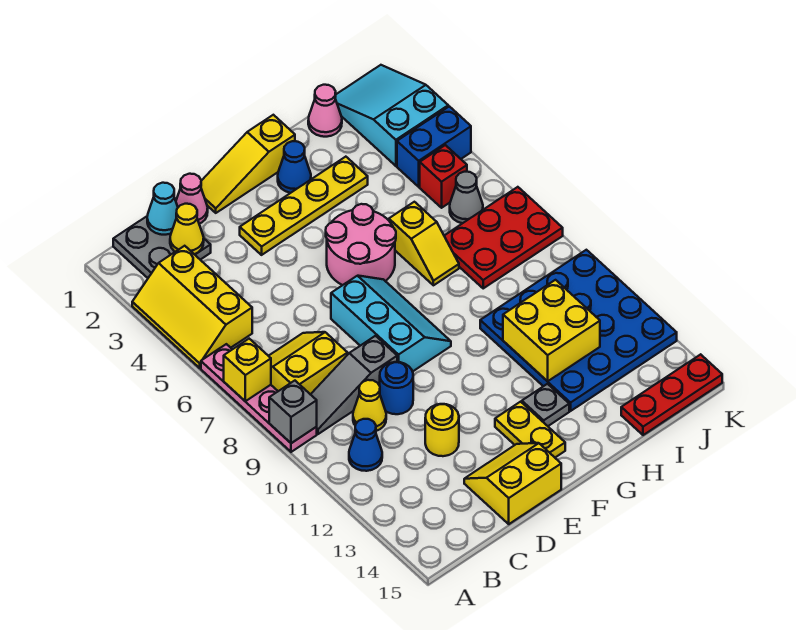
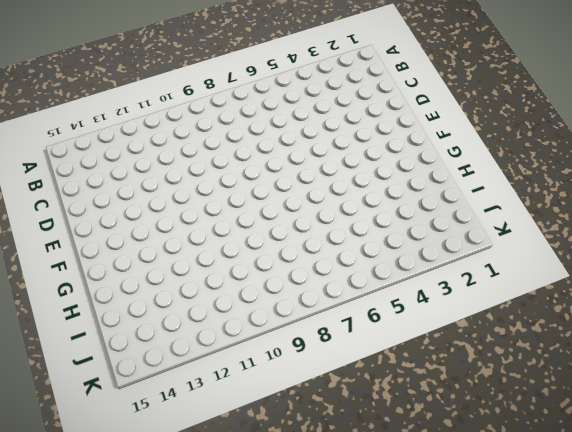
none -> yellow slope A3:B5 level 1 top B
none -> pink plate A6:A9 level 1
none -> grey plate B1:C2 level 1
none -> yellow slope B7:C8 level 1 top 8

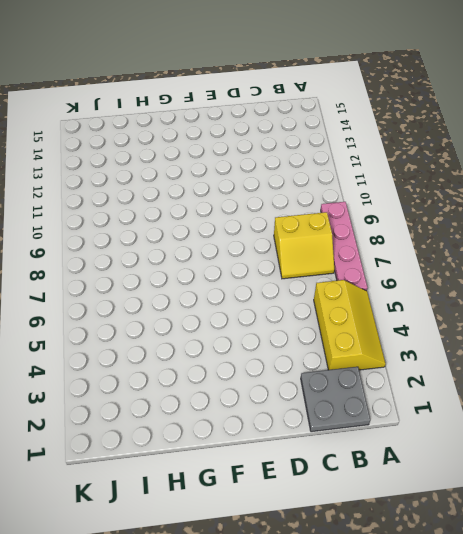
none -> grey slope B9:D9 level 1 top D
none -> blue cone B11 level 1
none -> yellow cone C10 level 1
none -> pink cone D1 level 1

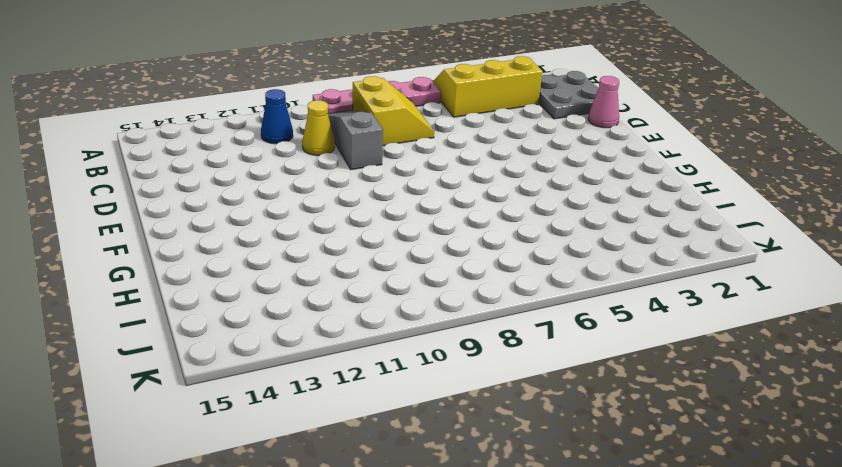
none -> blue round brick D10 level 1
none -> yellow round brick D12 level 1
none -> yellow slope D14:E15 level 1 top 15
none -> yellow slope E1:G1 level 1 top G

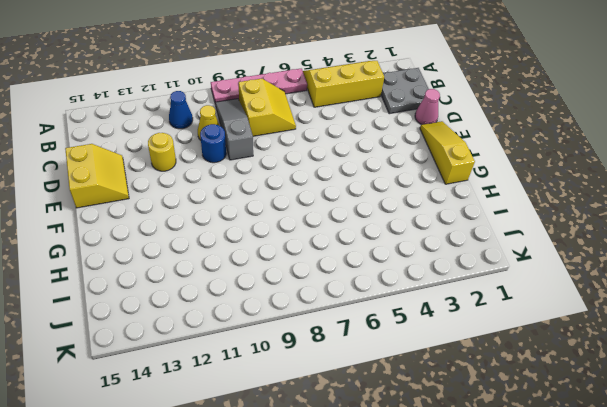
none -> yellow plate E3:H3 level 1
none -> cyan slope E7:F9 level 1 top E
none -> pink round brick F5:G6 level 1
none -> yellow plate F13:F14 level 1

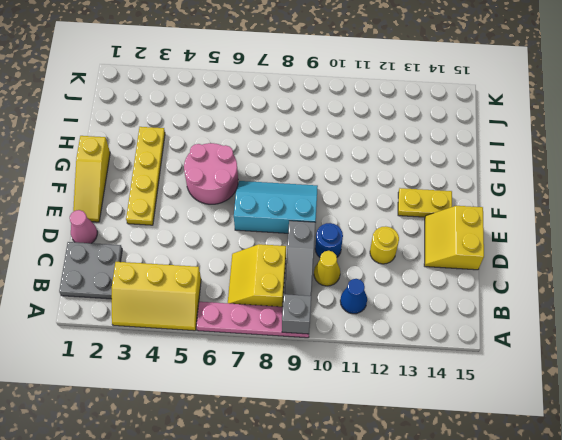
none -> blue cone G2 level 1
none -> grey plate G13 level 1
none -> yellow slope H6:H7 level 1 top 6
none -> blue plate H10:K13 level 1

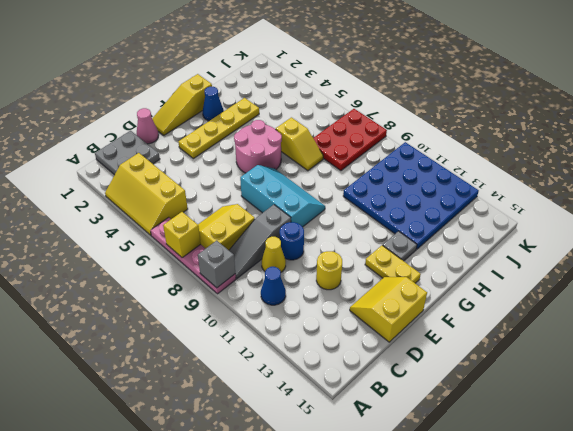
none -> pink cone I1 level 1
none -> red plate I15:K15 level 1
none -> cyan slope J1:K3 level 1 top 3
none -> blue brick J4:K4 level 1

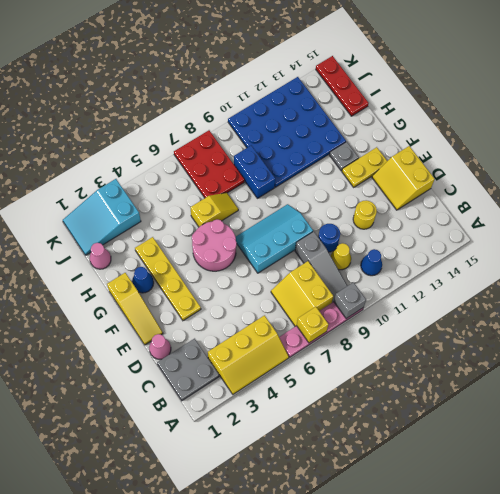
blue brick H9:I9 level 1 -> blue brick J4:K4 level 1
none -> red brick J5 level 1
none -> grey cone J6 level 1
none -> cyan cone C1 level 2
none -> yellow cone C2 level 2

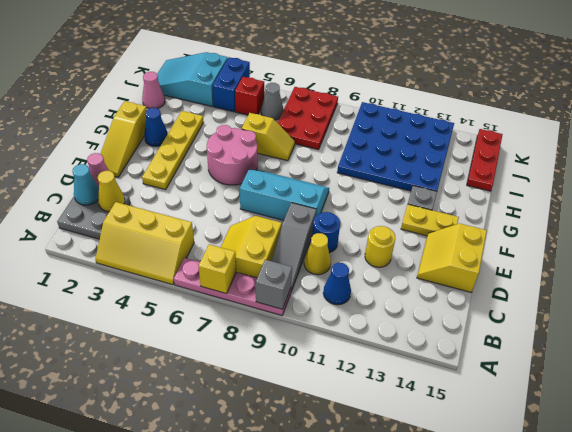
none -> yellow brick H11:I12 level 2

